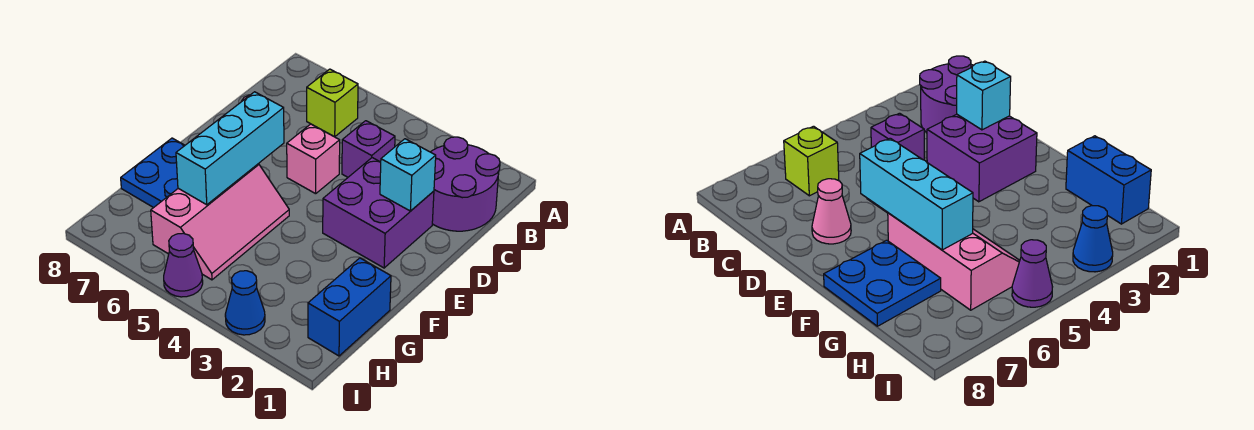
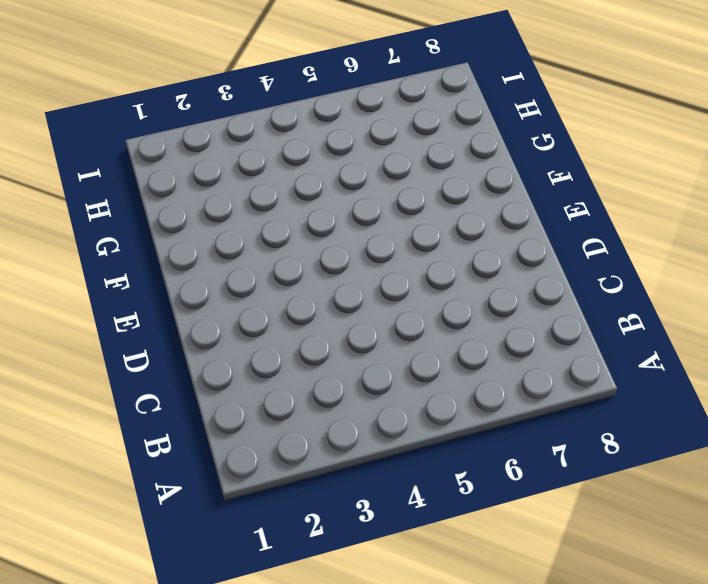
none -> purple round brick B1:C2 level 1
none -> lime brick B6 level 1
none -> purple brick C4 level 1

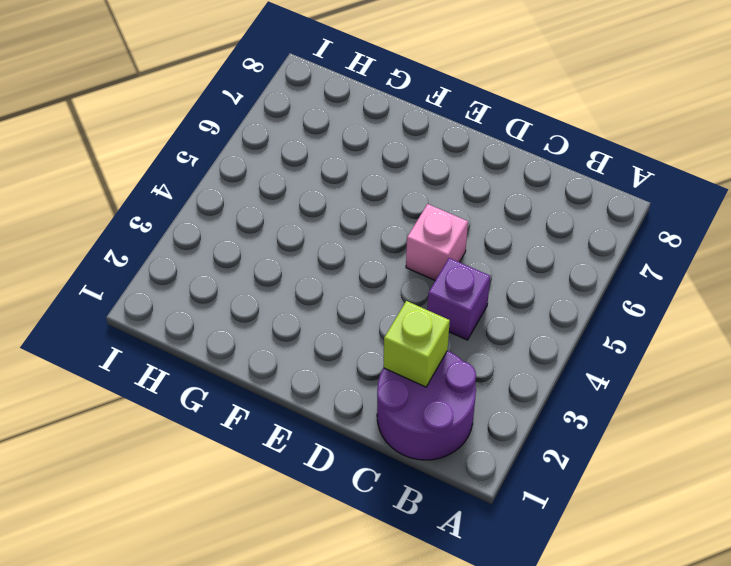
lime brick C2 level 2 -> lime brick B6 level 1
none -> purple brick D2:E3 level 1
none -> pink cone D7 level 1
none -> pink slope F5:H6 level 1 top 6

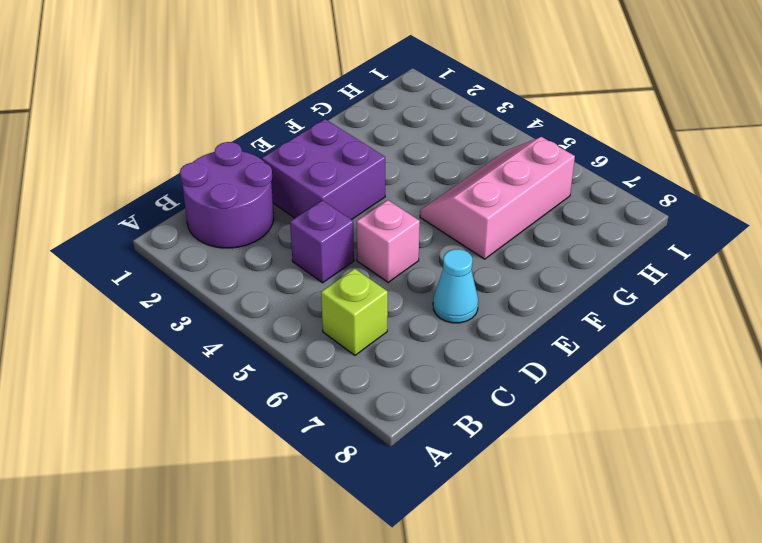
cyan cone D7 level 1 -> pink cone D7 level 1
none -> blue plate F7:G8 level 1
none -> blue brick G1:H1 level 1
none -> blue cone I3 level 1

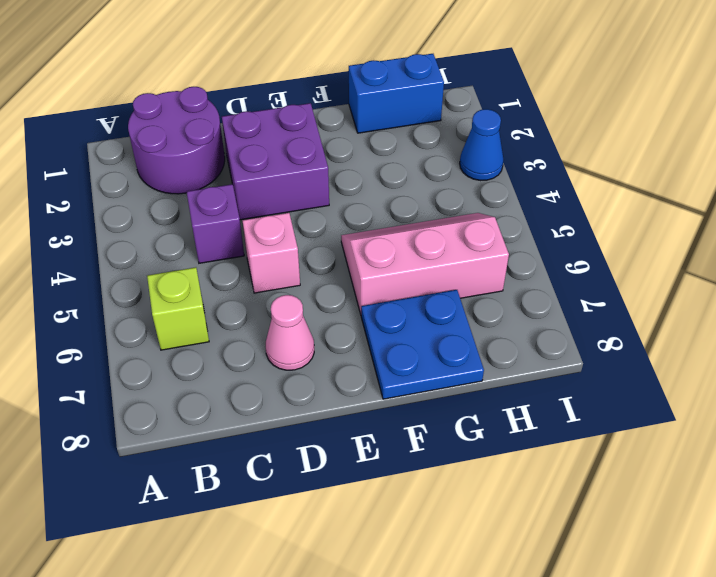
none -> purple cone I5 level 1
none -> cyan brick D2 level 2
none -> cyan brick E6:G6 level 2

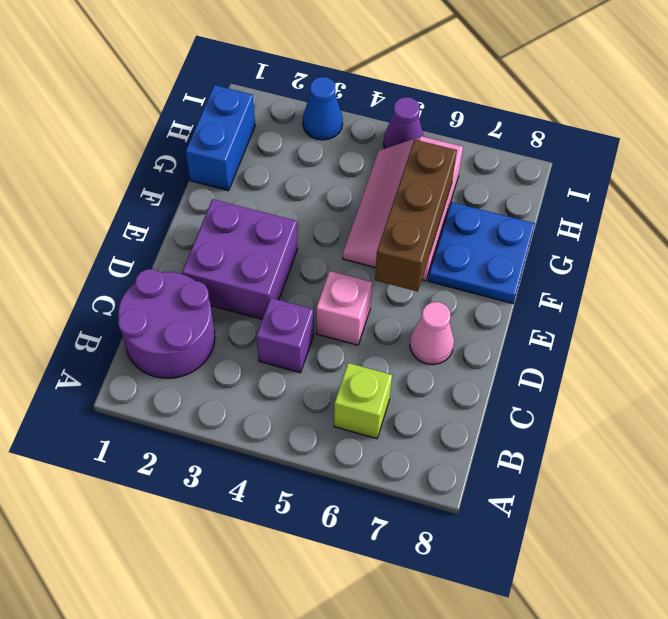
brown brick E6:G6 level 2 -> cyan brick E6:G6 level 2
none -> cyan brick D2 level 2

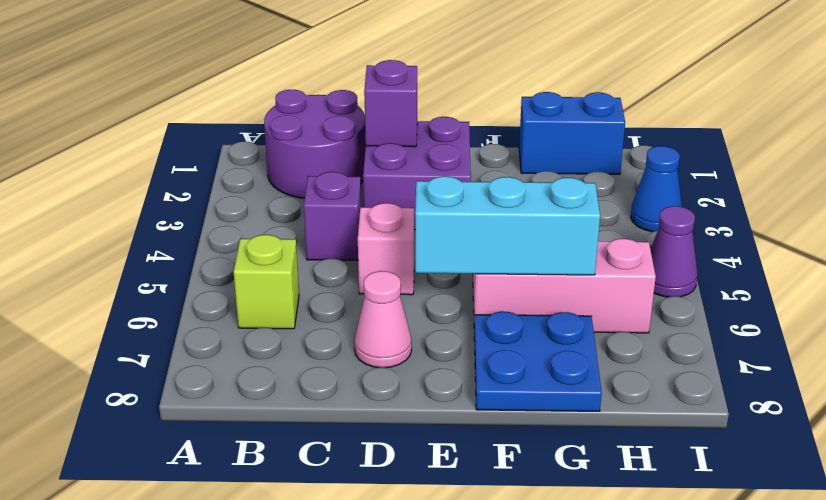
purple brick D2 level 2 -> cyan brick D2 level 2

